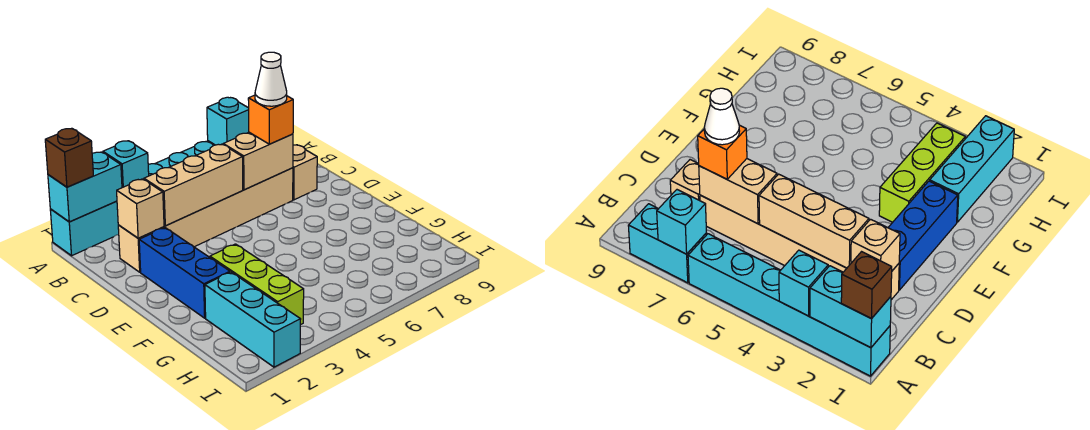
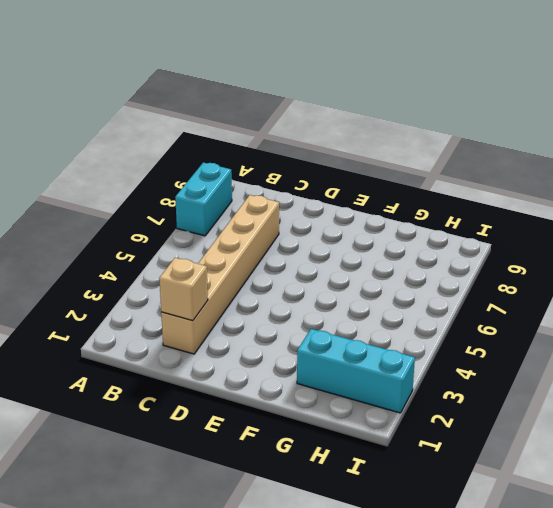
none -> cyan brick A1:A6 level 1
none -> tan brick C8 level 1
none -> blue brick D2:F2 level 1

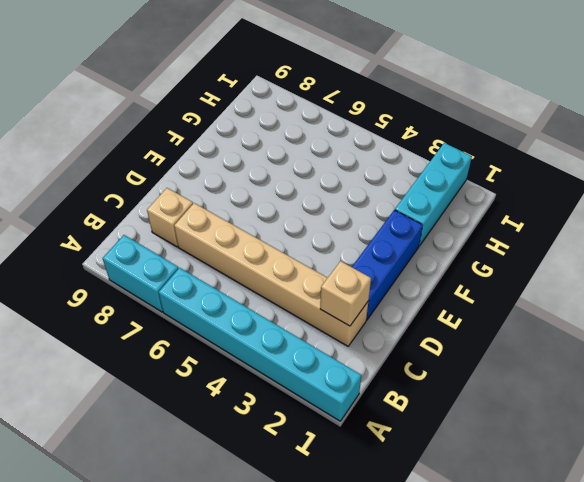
none -> lime brick F3:H3 level 1
none -> cyan brick A1:A2 level 2
none -> cyan brick A3 level 2

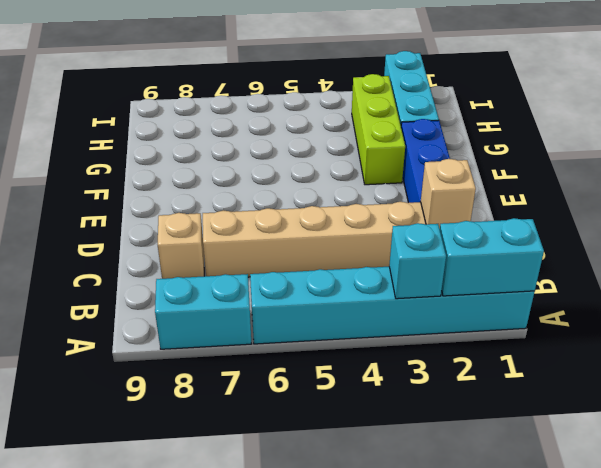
none -> cyan brick A7 level 2
none -> tan brick C3:C5 level 2
none -> tan brick C6:C7 level 2

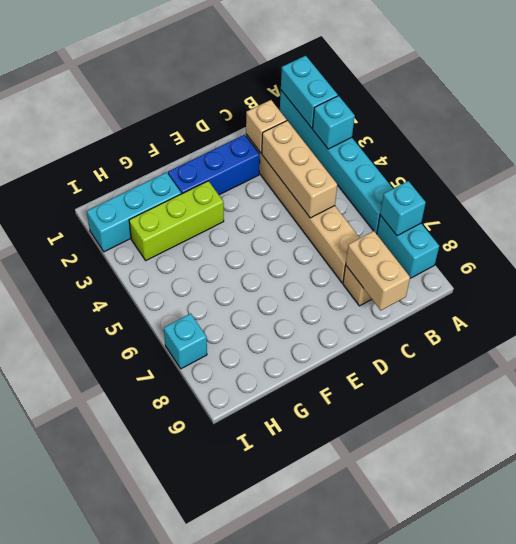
tan brick C8:C9 level 2 -> tan brick C6:C7 level 2
cyan brick I7 level 1 -> none
none -> brown brick A1 level 3
none -> orange brick C7 level 3
none -> white cone C7 level 4

